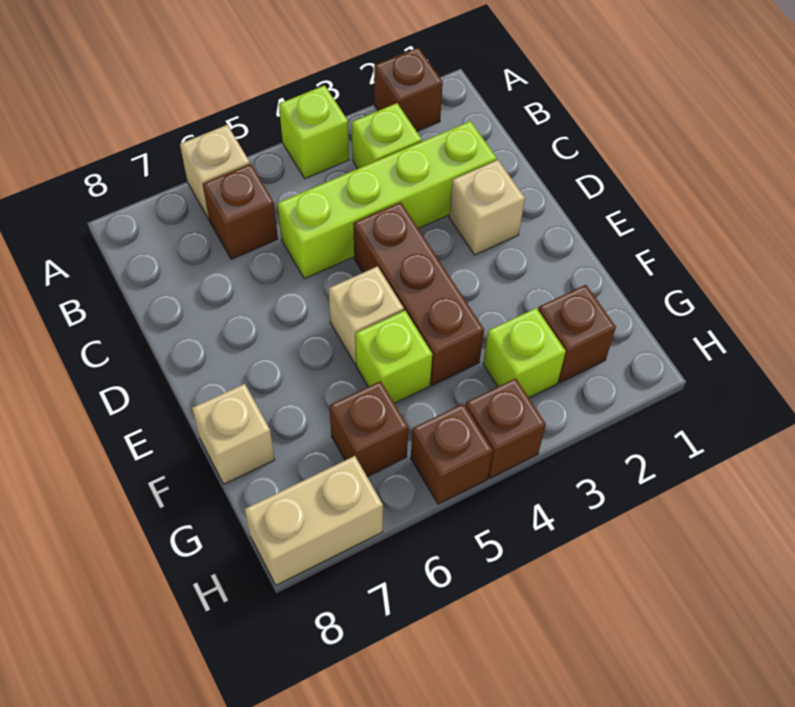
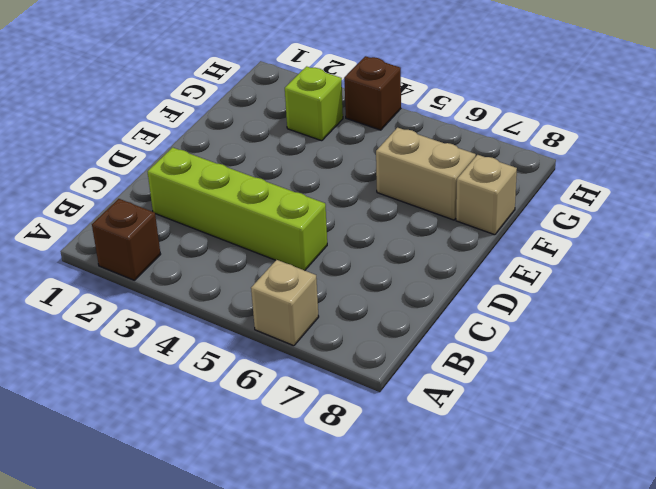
tan brick F6:F7 level 1 -> tan brick H7:H8 level 1
none -> lime brick A4 level 1
none -> lime brick B3 level 1
none -> brown brick B6 level 1

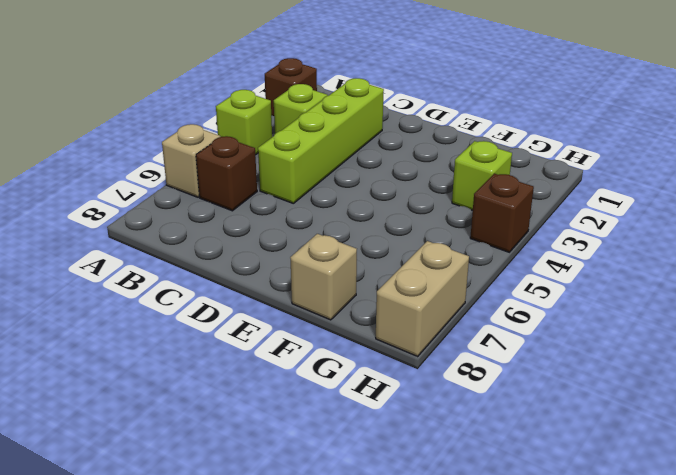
none -> tan brick D2 level 1
none -> brown brick D4:F4 level 1
none -> tan brick E5 level 1

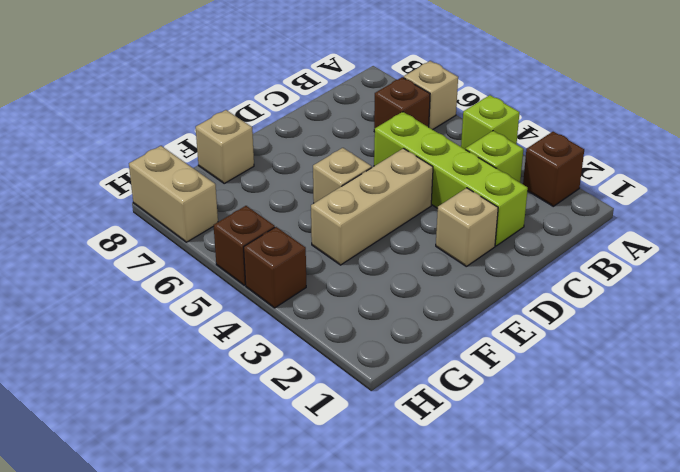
tan brick D4:F4 level 1 -> brown brick D4:F4 level 1
none -> lime brick F5 level 1
none -> brown brick G2 level 1
none -> lime brick G3 level 1

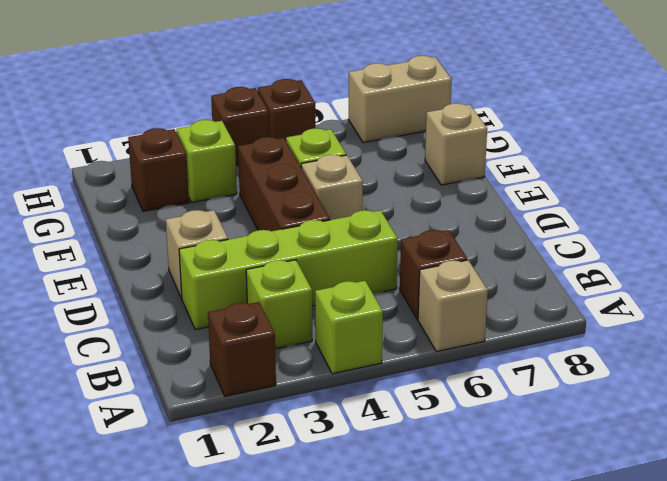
none -> brown brick G6 level 1

